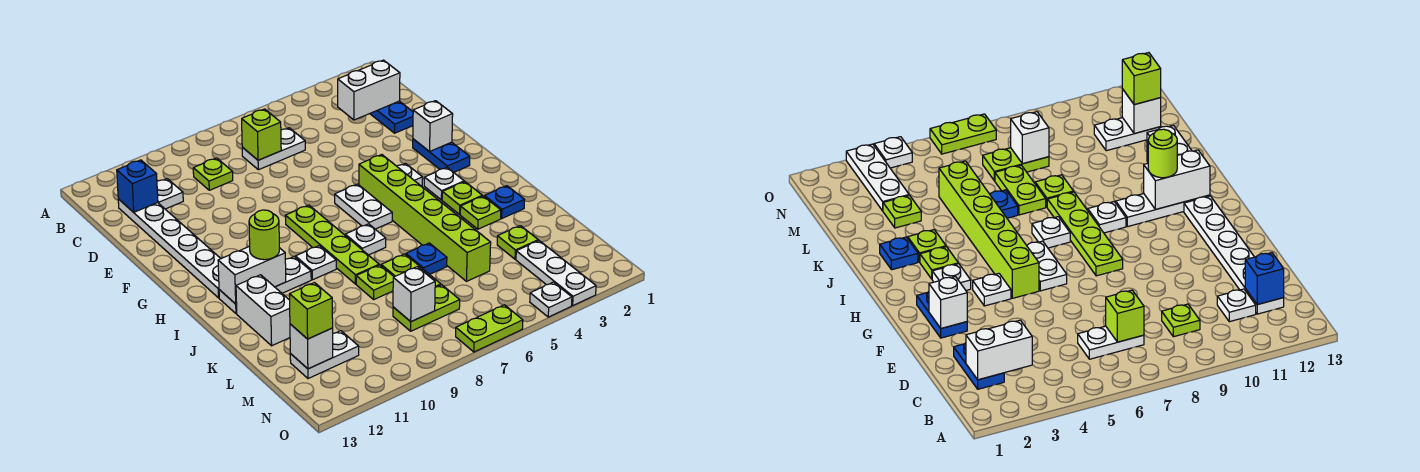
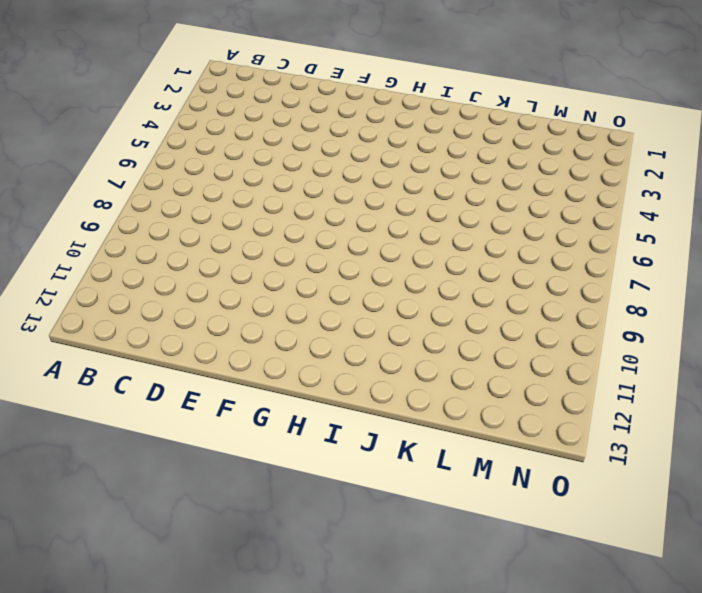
none -> blue plate C2:D2 level 1
none -> white plate C6:C7 level 1
none -> lime plate C9 level 1
none -> white plate C11 level 1

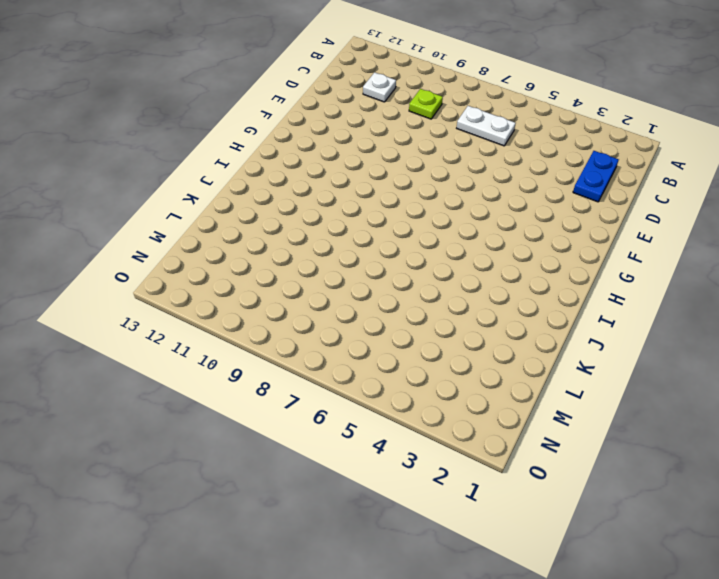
none -> white plate C12:H12 level 1
none -> blue plate F2:G2 level 1
none -> white plate G4 level 1
none -> lime brick G5:L5 level 1

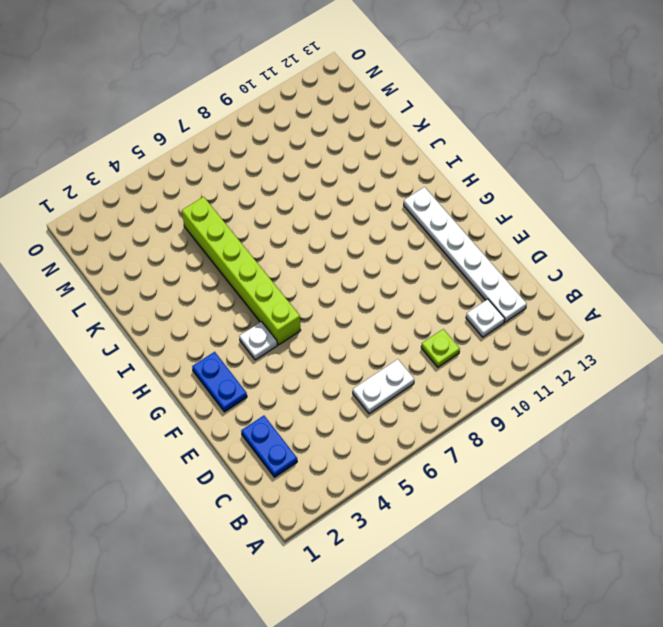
none -> white plate G6:H6 level 1
none -> lime plate G8:J8 level 1
none -> white plate H3 level 1
none -> lime plate I3 level 1

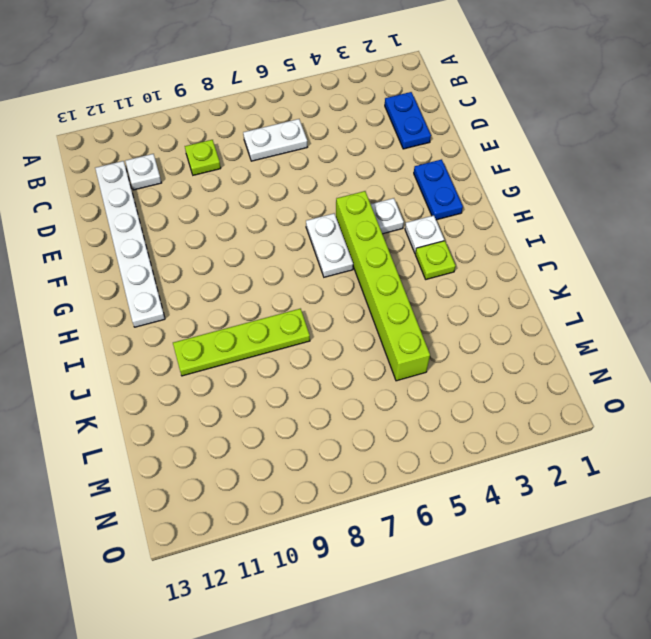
lime plate J8:J11 level 1 -> lime plate G8:J8 level 1
none -> white plate I7 level 1
none -> white plate I9 level 1
none -> white plate I10:I12 level 1
none -> blue plate J2 level 1

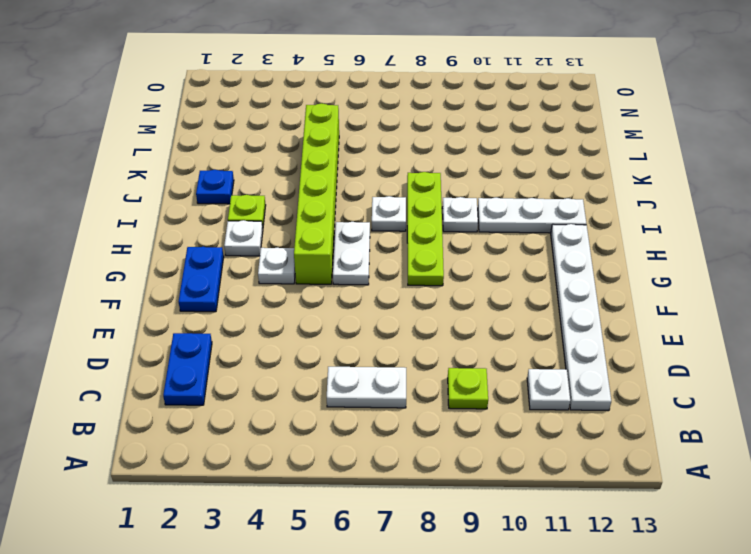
none -> lime plate J3 level 1
none -> white brick J12:K12 level 1
none -> blue plate K6 level 1
none -> lime plate K7:L7 level 1

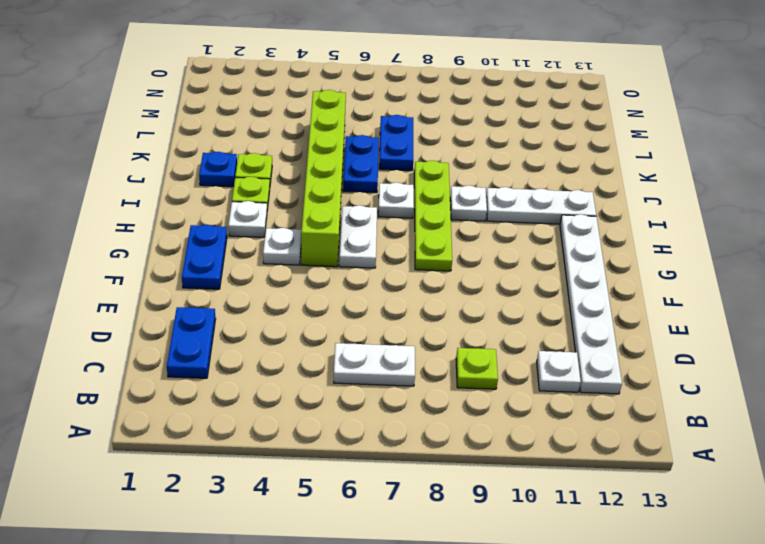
blue plate J6:K6 level 1 -> blue plate K6 level 1
blue plate K7:L7 level 1 -> lime plate K7:L7 level 1
none -> white brick J12:K12 level 1
none -> lime plate K8 level 1
none -> lime plate L3 level 1
none -> white plate M3:O3 level 1

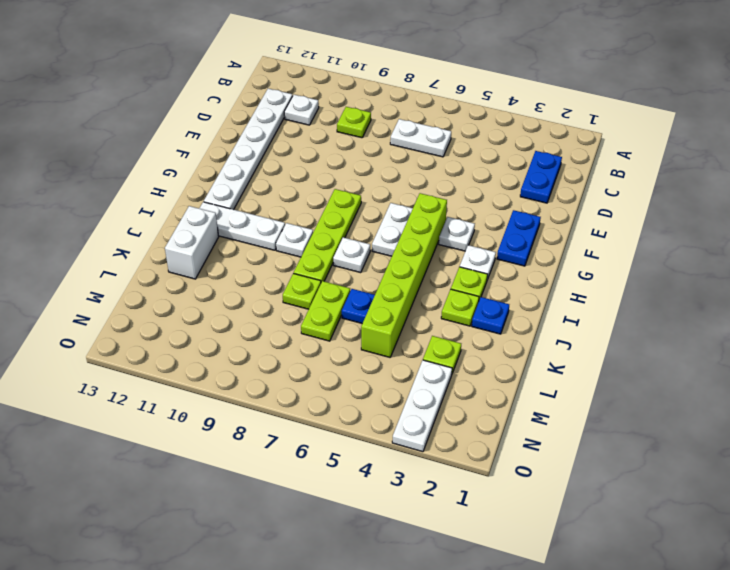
none -> lime plate M7:M8 level 1
none -> white plate M11:M12 level 1
none -> white plate O4 level 1
none -> lime plate O6:O7 level 1

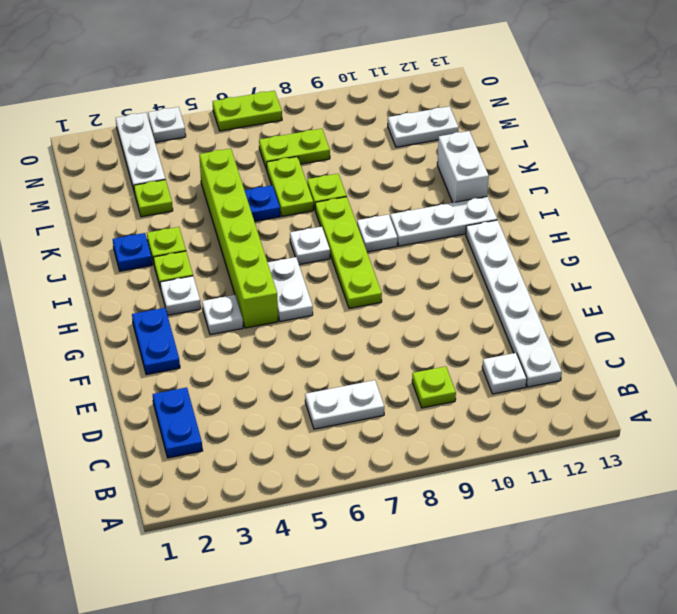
none -> white brick C2:C3 level 2
none -> lime brick C7 level 2
none -> blue brick C12 level 2
none -> white brick F2 level 2

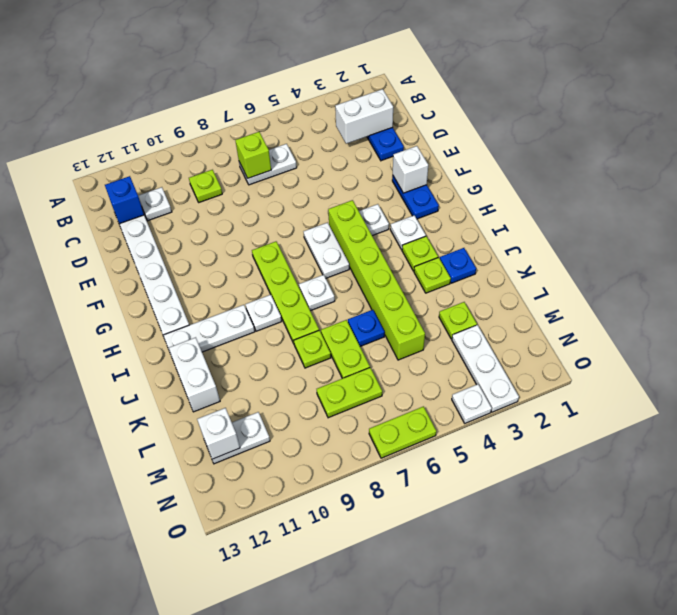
none -> white brick I11:I12 level 2
none -> white brick M8 level 2
none -> lime round brick I11 level 3
none -> lime brick M12 level 3

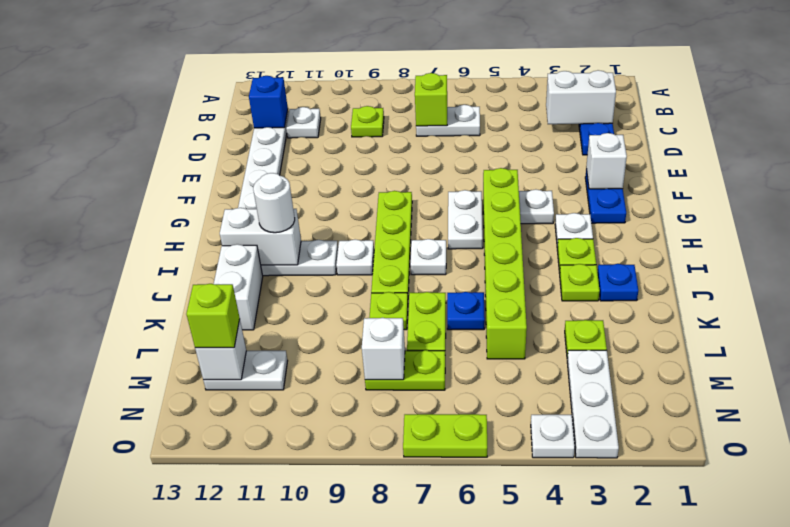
white round brick I11 level 3 -> lime round brick I11 level 3

